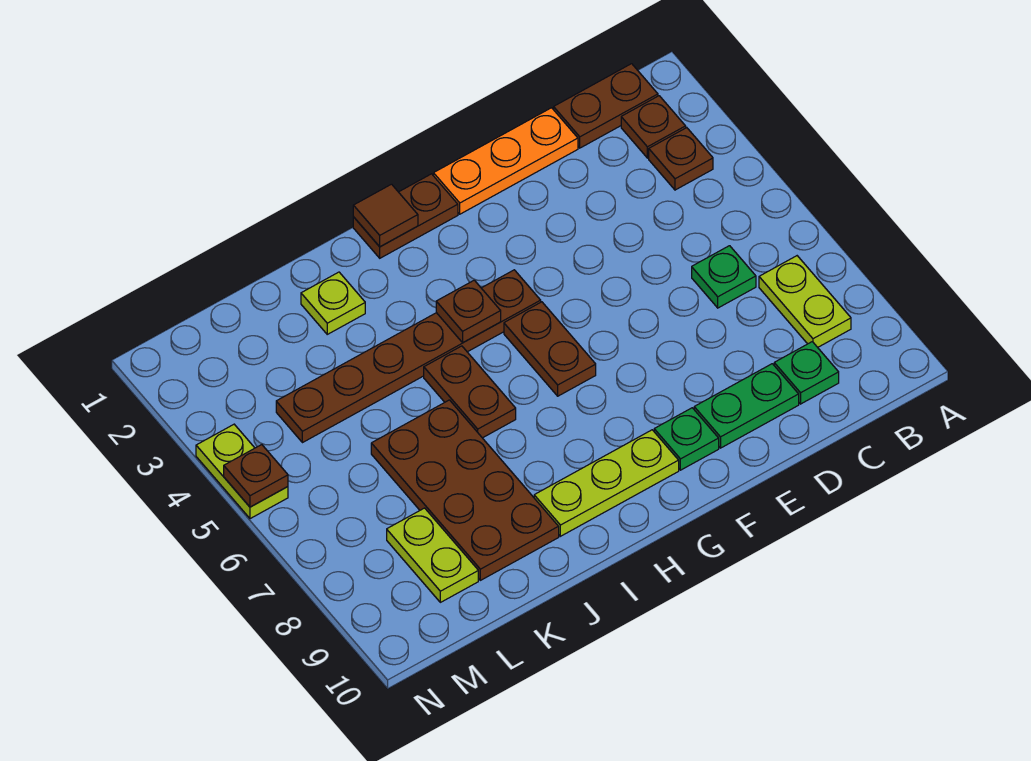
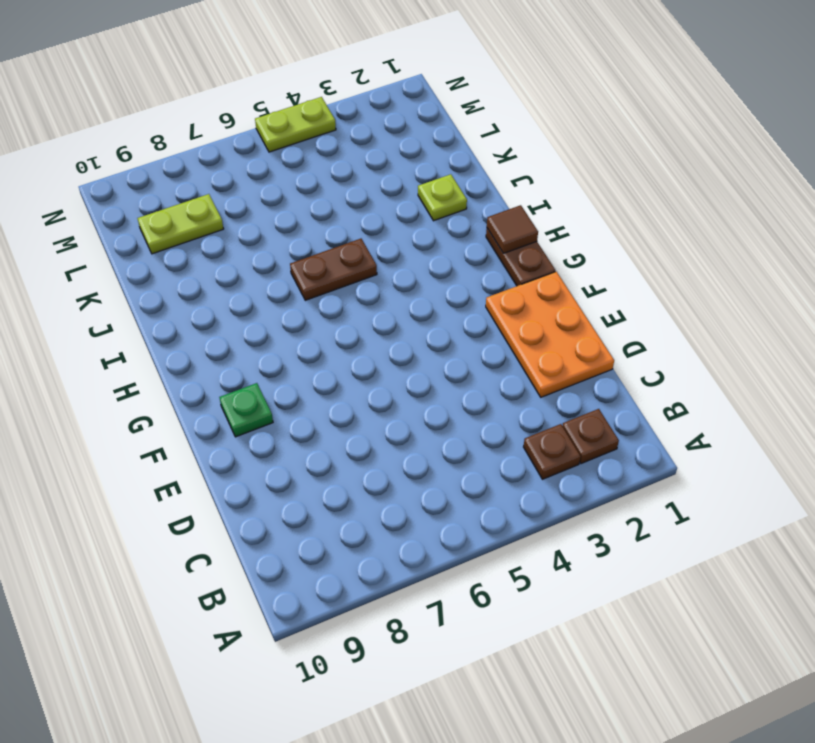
orange plate D1:F2 level 1 -> orange plate D1:F1 level 1
none -> brown plate B1:C1 level 1
none -> lime plate B7:B8 level 1
none -> green plate C6 level 1

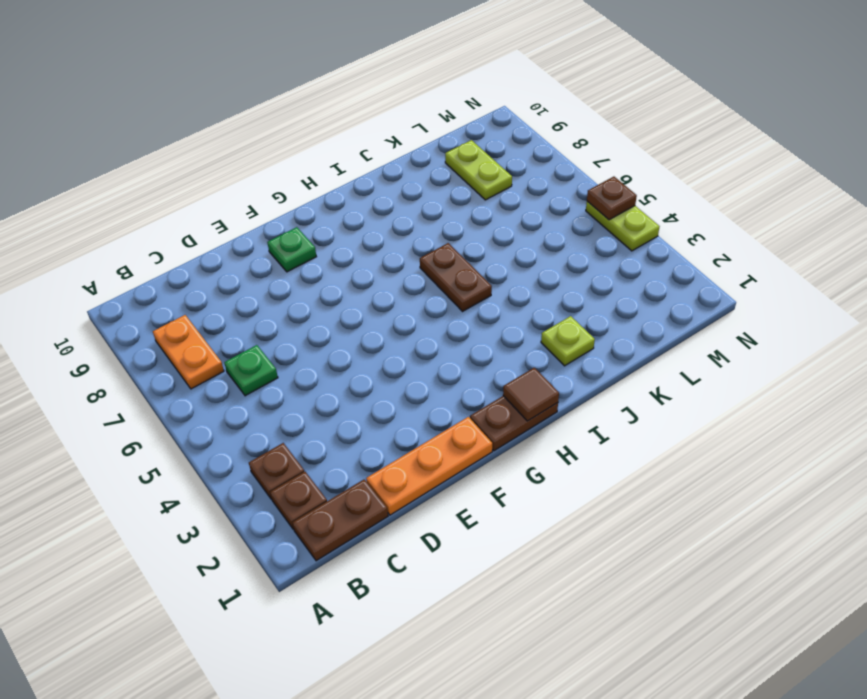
orange plate B7:B8 level 1 -> lime plate B7:B8 level 1
none -> green plate C9 level 1
none -> green plate D9:E9 level 1
none -> brown plate G4:L4 level 1

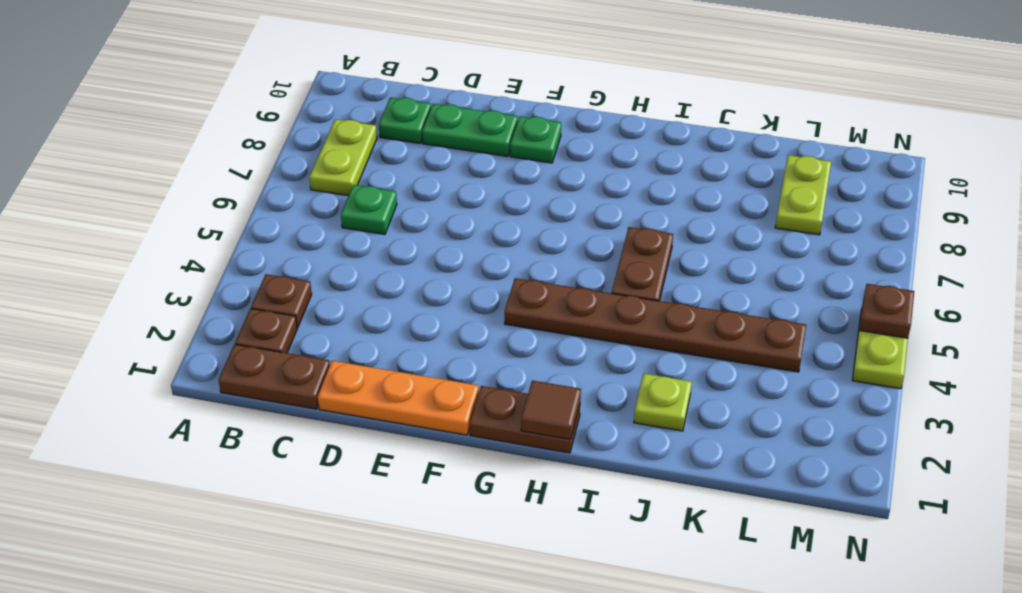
none -> brown plate G5:G6 level 1
none -> lime plate G9:I9 level 1
none -> brown plate J6:K9 level 1

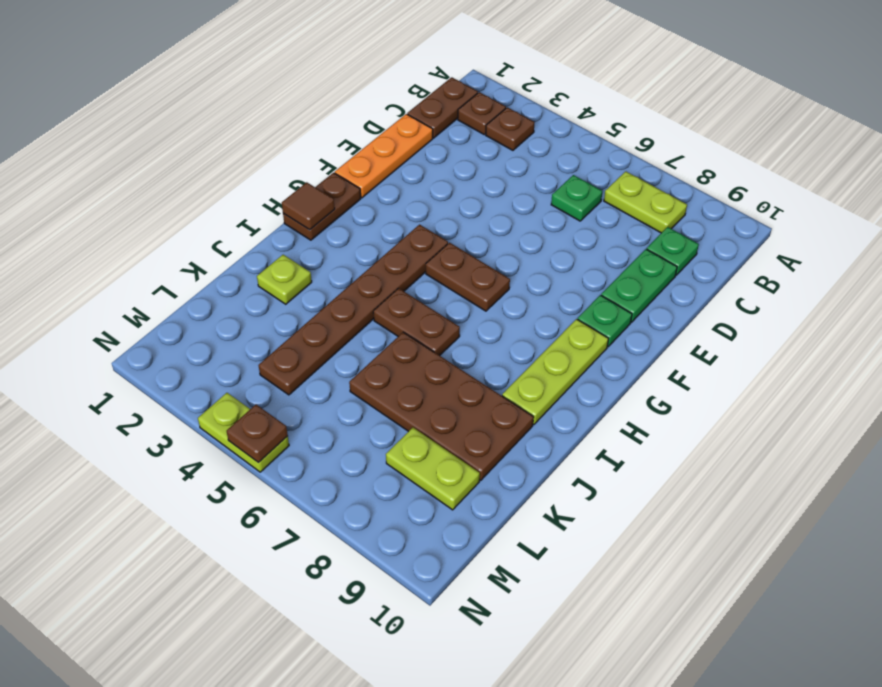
none -> brown plate H4 level 2

